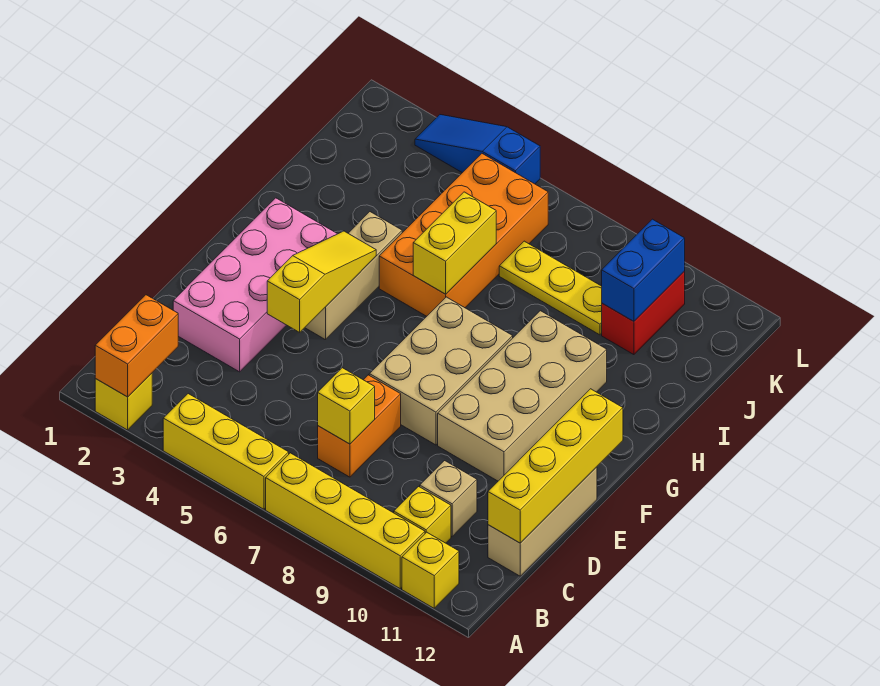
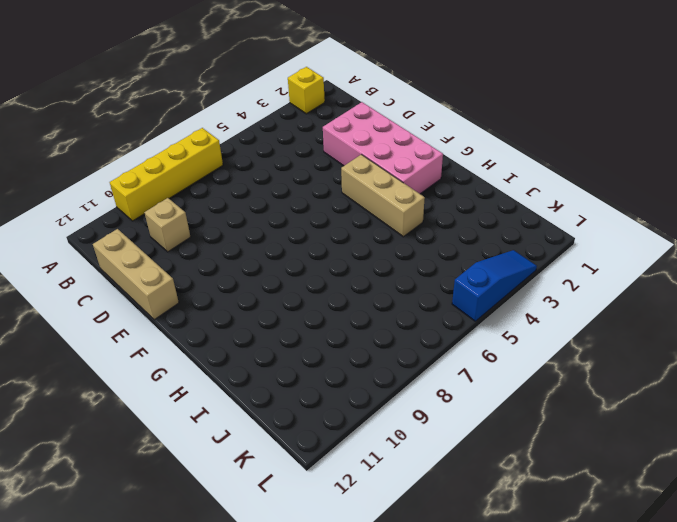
none -> yellow brick A4:A6 level 1
none -> yellow brick A11 level 1
none -> yellow brick B10 level 1

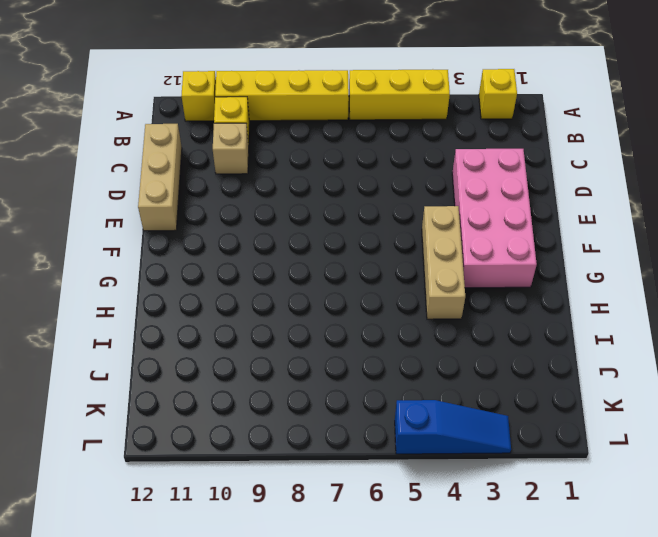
none -> orange brick C7:D7 level 1
none -> tan brick E7:G8 level 1
none -> tan brick E9:H10 level 1

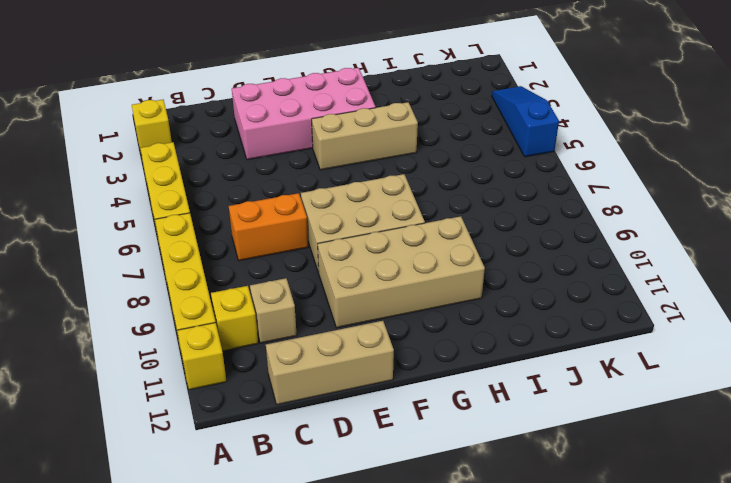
none -> orange brick H5:K6 level 1
none -> yellow plate J7:J9 level 1
none -> red brick J10:K10 level 1

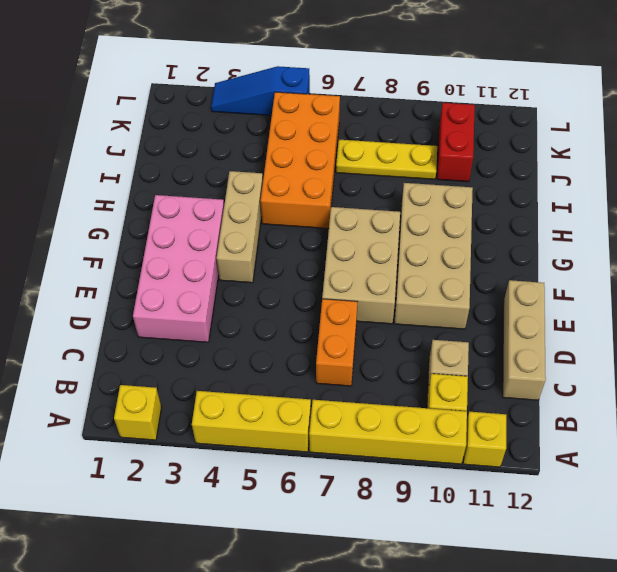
none -> orange brick A2:B2 level 2
none -> yellow brick C7 level 2
none -> yellow brick C12:F12 level 2

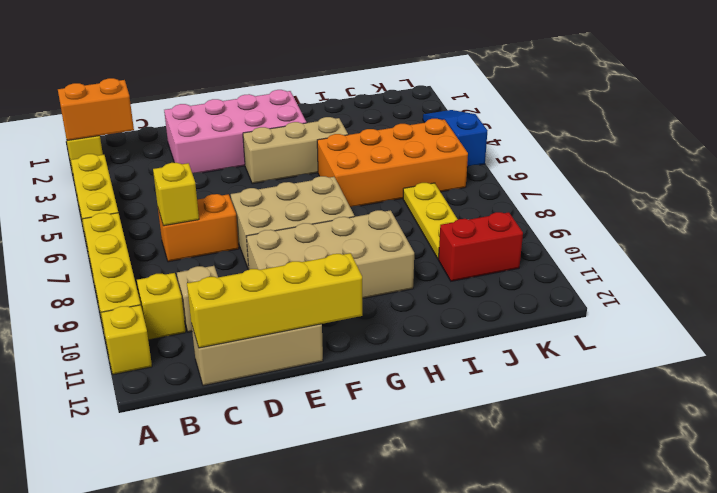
none -> yellow slope E4:G4 level 2 top E
none -> yellow brick H6:I6 level 2
none -> blue brick J10:K10 level 2

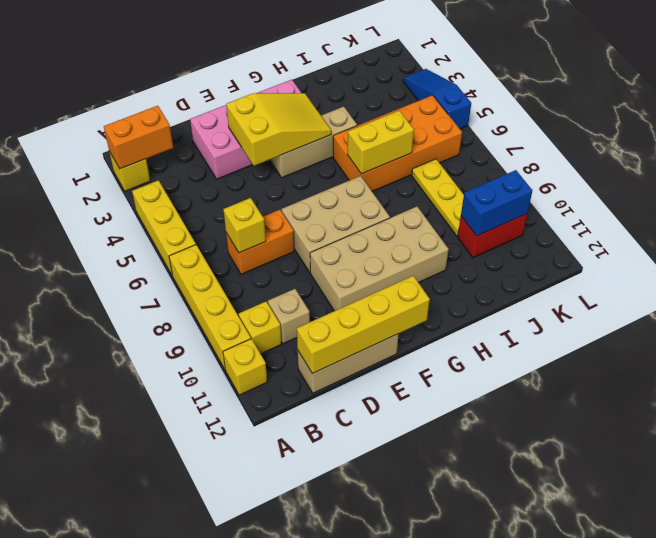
yellow slope E3:G4 level 2 top E -> yellow slope E4:G4 level 2 top E

